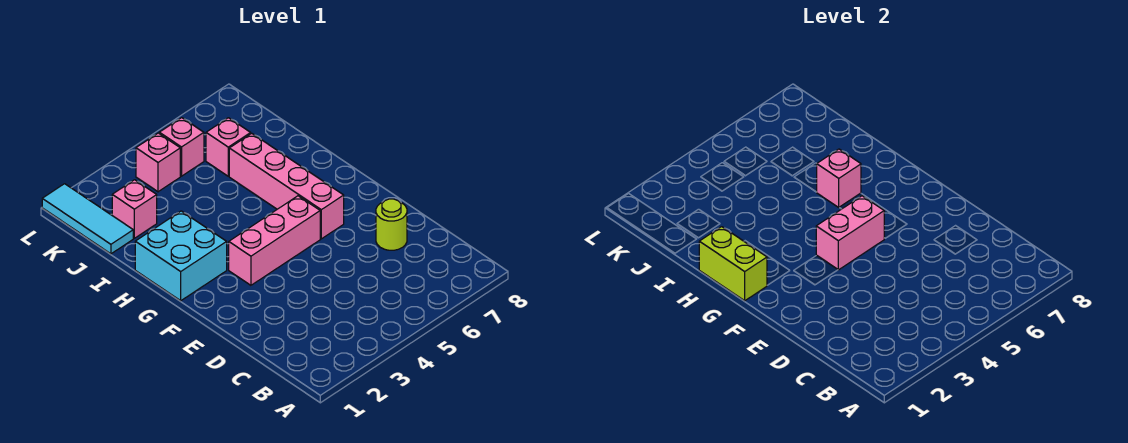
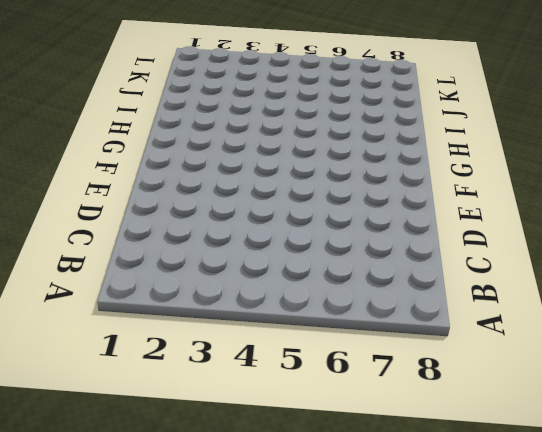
none -> lime round brick D7 level 1
none -> pink brick F3:F5 level 1
none -> pink brick F6:I6 level 1

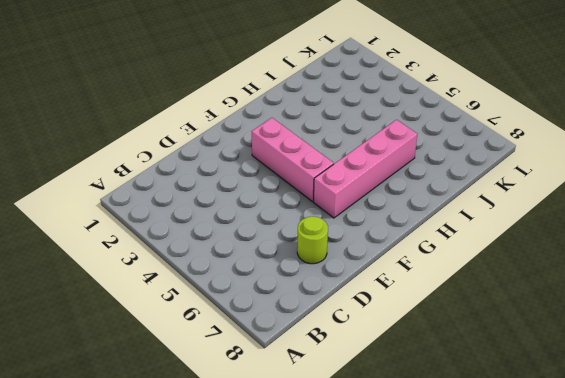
none -> cyan brick G1:H2 level 1
none -> cyan tile J1:L1 level 1
none -> pink brick J2 level 1

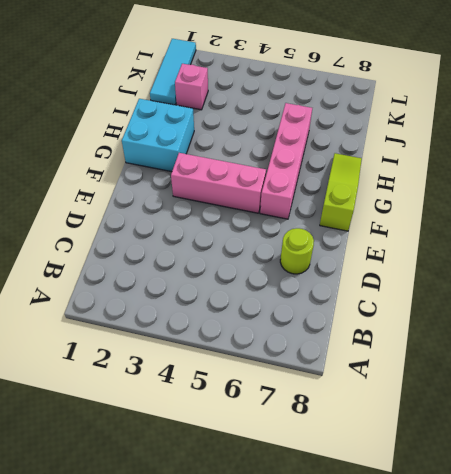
lime slope F8:H8 level 1 top F -> none
none -> pink brick J6 level 1
none -> pink brick K4 level 1
none -> pink brick K5 level 1

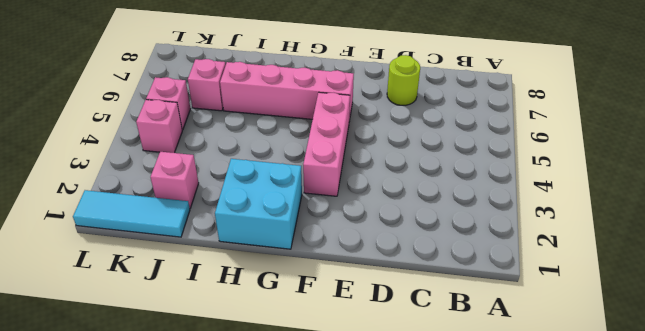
none -> pink brick F4:F5 level 2
none -> lime brick G1:H1 level 2
none -> pink brick H6 level 2

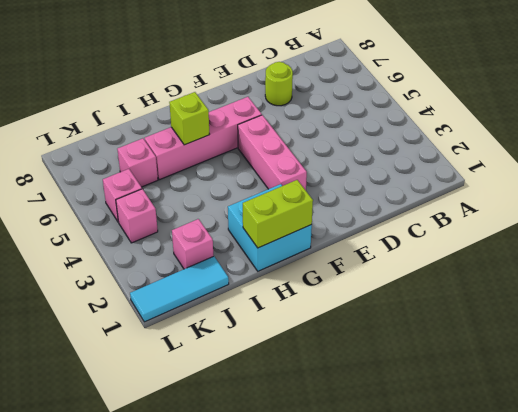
lime brick H6 level 2 -> pink brick H6 level 2
none -> pink brick F4:F5 level 2

